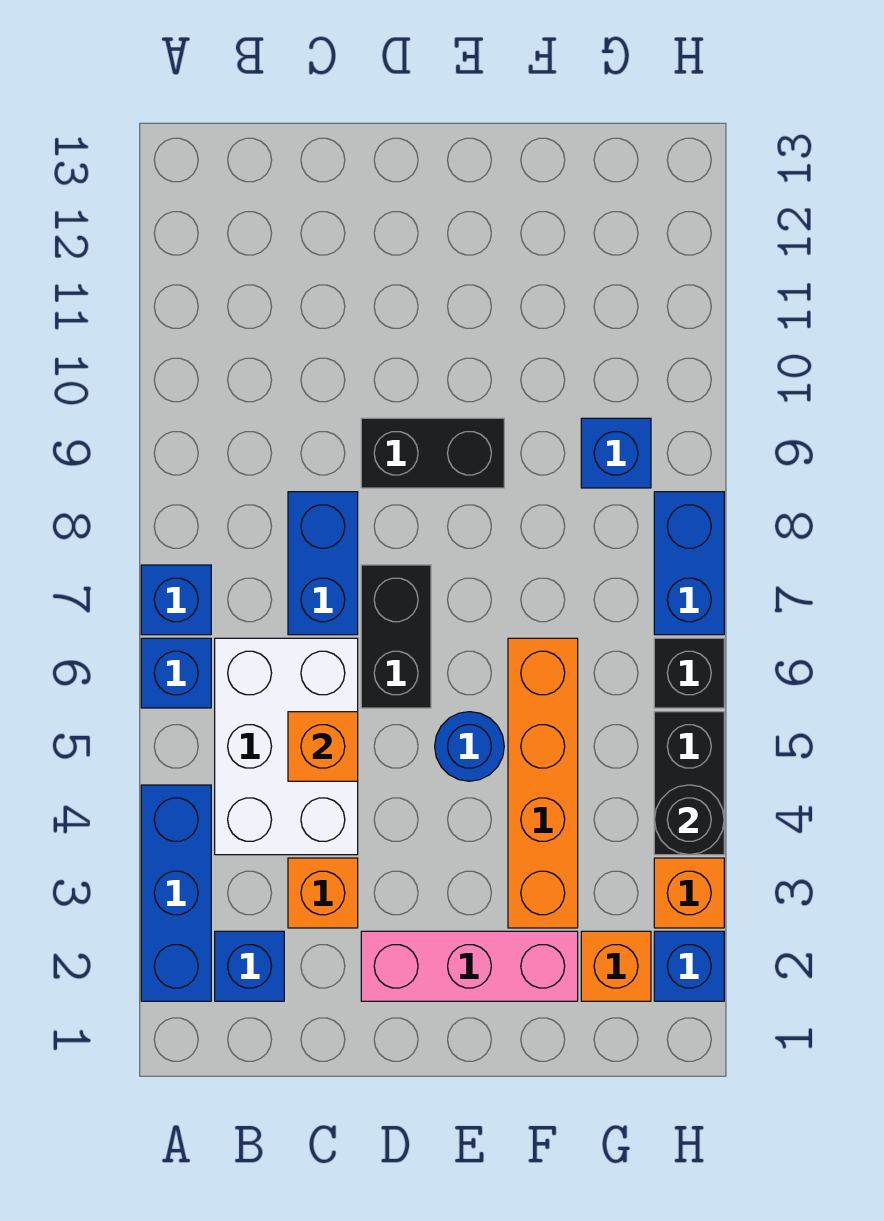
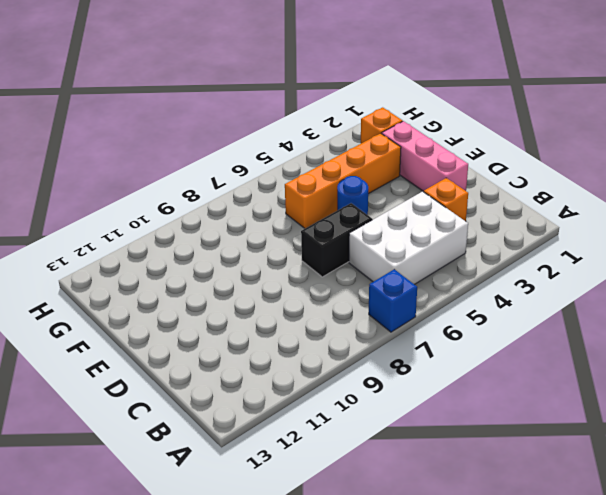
none -> blue brick A2:A4 level 1
none -> blue brick A6 level 1
none -> blue brick B2 level 1

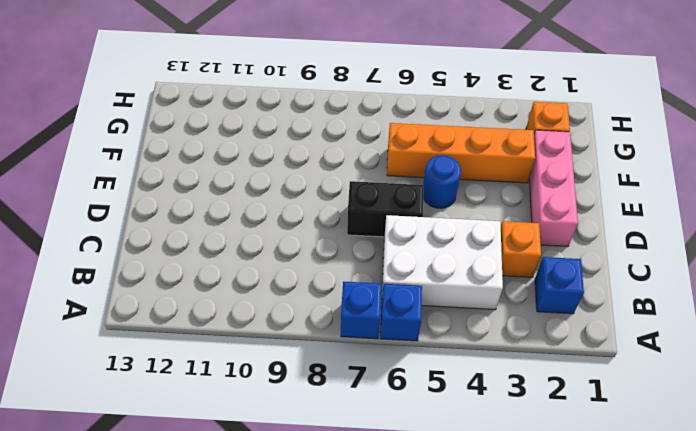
none -> blue brick A2:A4 level 1
none -> blue brick C7:C8 level 1
none -> black brick D9:E9 level 1

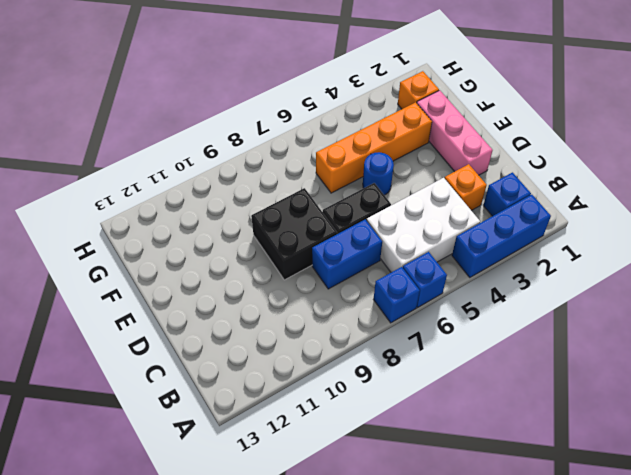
black brick D8:E9 level 1 -> black brick D9:E9 level 1
none -> blue brick G9 level 1
none -> blue brick H2 level 1
none -> orange brick H3 level 1

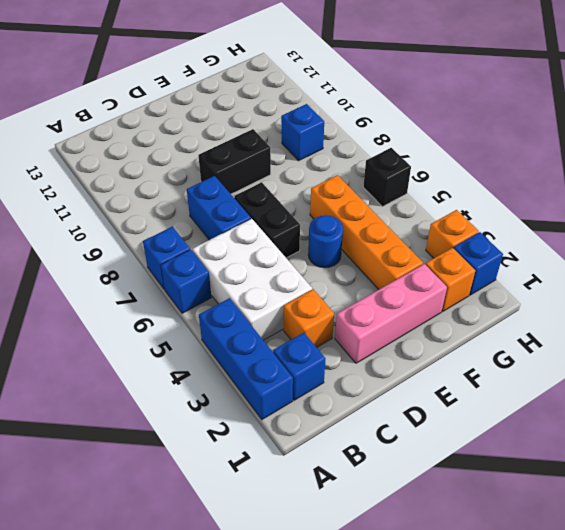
none -> black brick H4:H5 level 1
none -> blue brick H7:H8 level 1
none -> orange brick C5 level 2

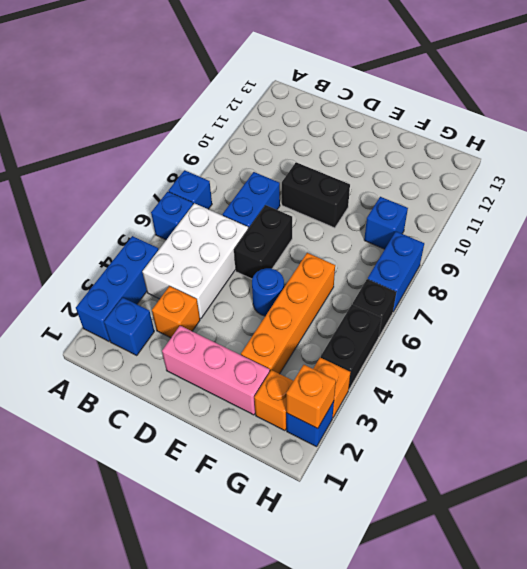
orange brick H2 level 2 -> orange brick C5 level 2
none -> black round brick H4 level 2

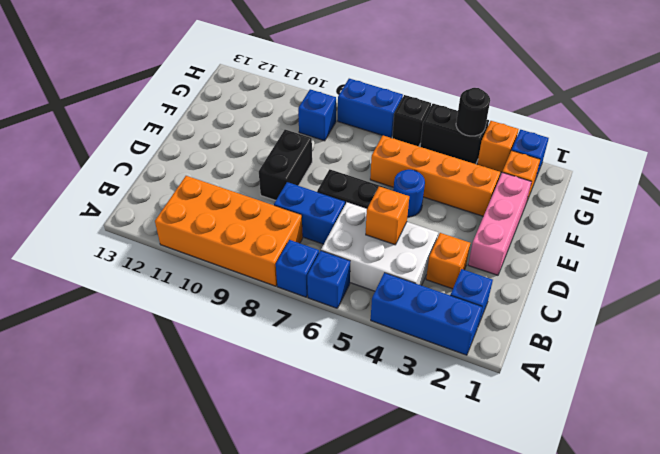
orange brick A8:B11 level 1 -> none

